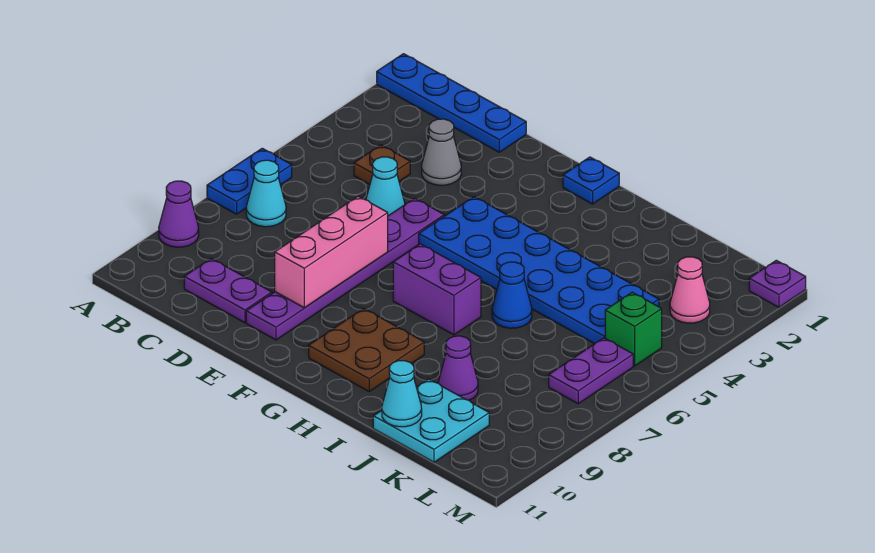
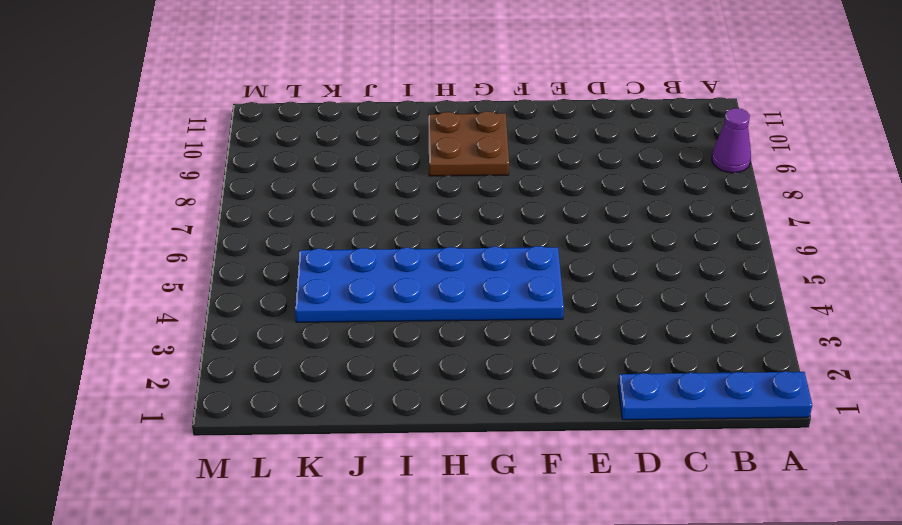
none -> blue plate A6:A7 level 1
none -> cyan cone B7 level 1
none -> brown plate C4 level 1

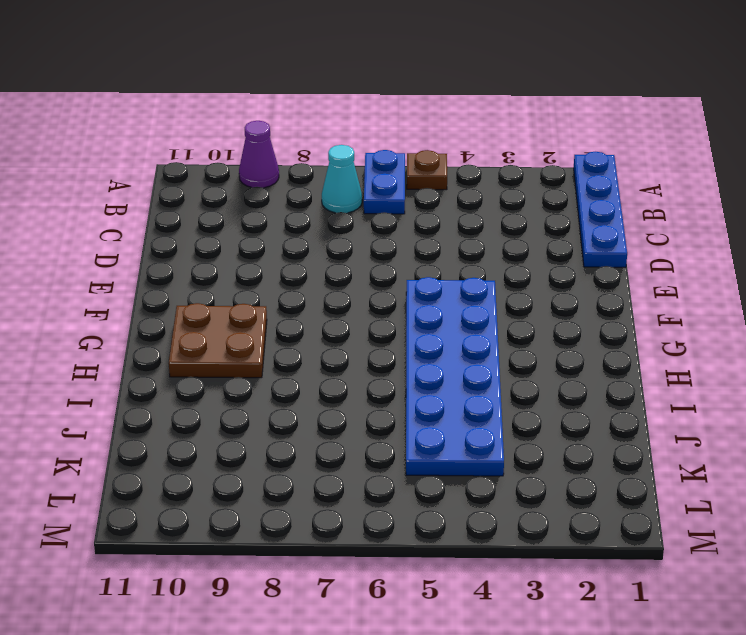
brown plate A5 level 1 -> brown plate C4 level 1
blue plate A6:B6 level 1 -> blue plate A6:A7 level 1
none -> purple plate C10:D10 level 1
none -> grey cone D3 level 1
none -> cyan cone D5 level 1

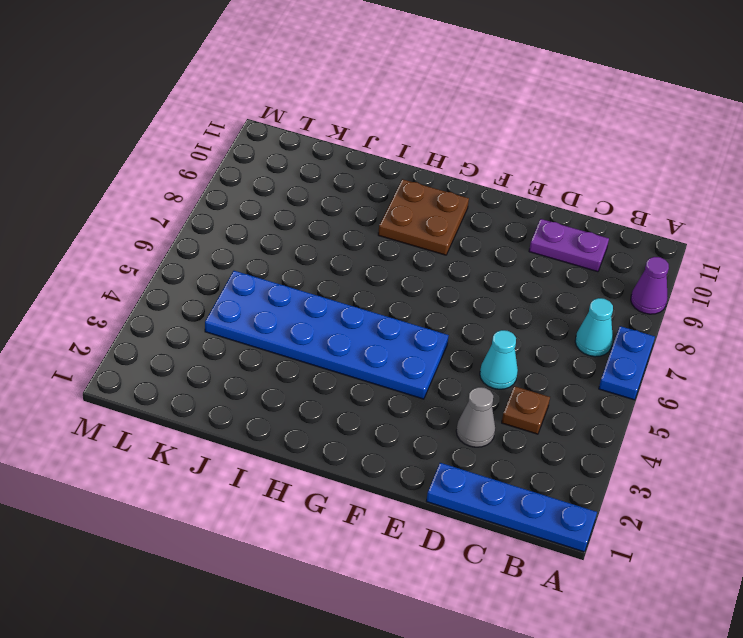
none -> purple plate E5:E10 level 1
none -> blue plate G1 level 1
none -> purple brick G7:H7 level 1

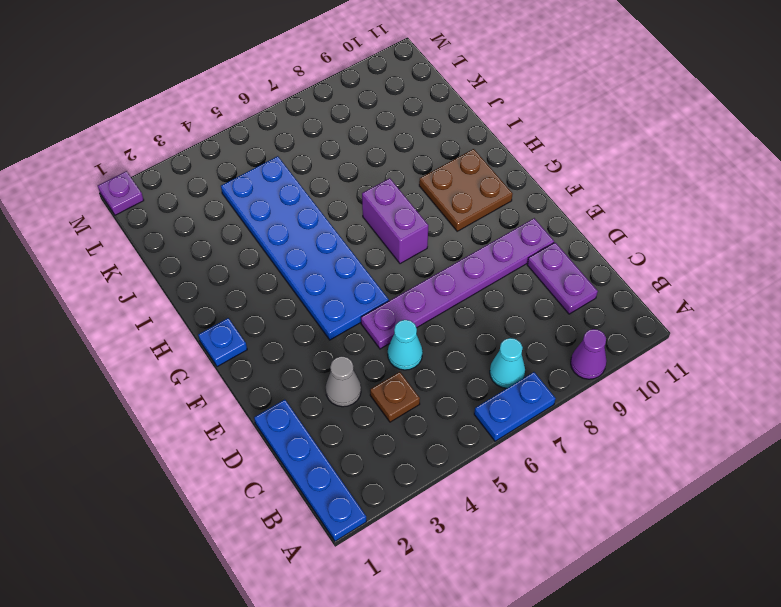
none -> blue cone I6 level 1
none -> purple cone J9 level 1
none -> cyan plate J10:K11 level 1

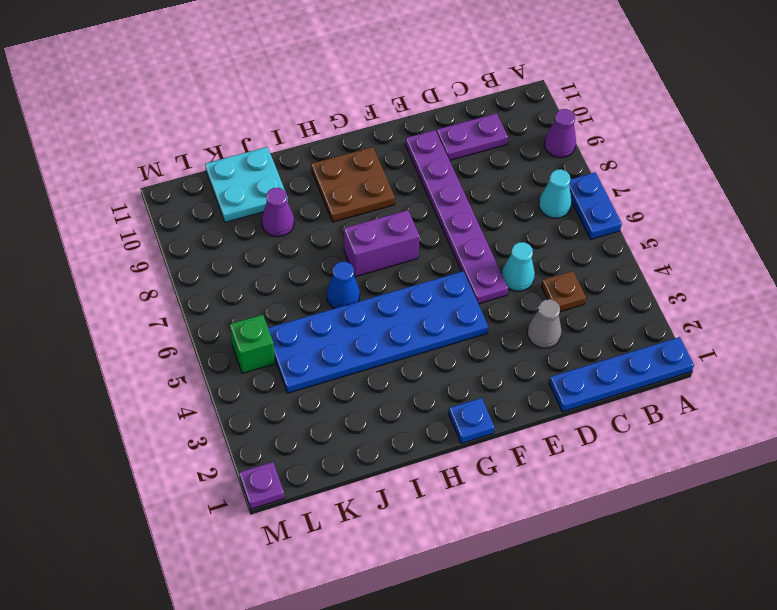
none -> pink cone L3 level 1
none -> purple plate L6:L7 level 1
none -> pink brick E7:E9 level 2

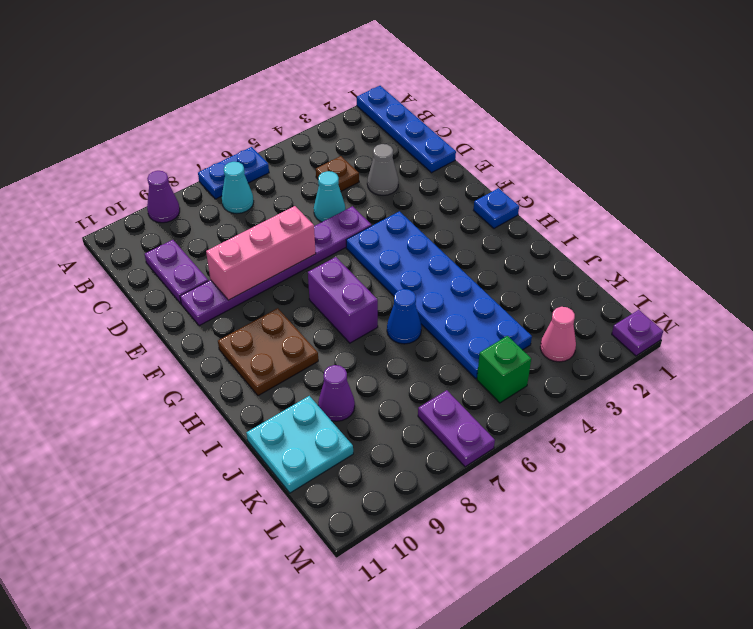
purple plate L7:M7 level 1 -> purple plate L6:L7 level 1
none -> cyan cone J11 level 2

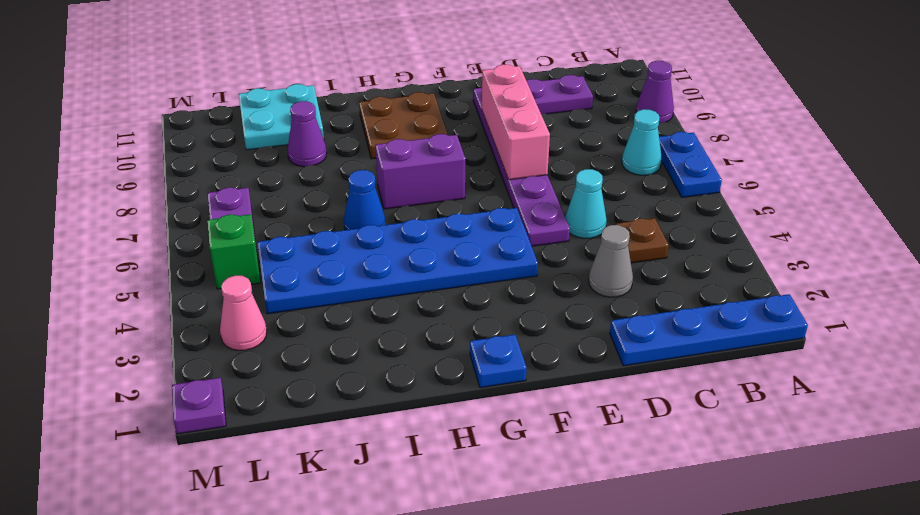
none -> cyan cone J11 level 2

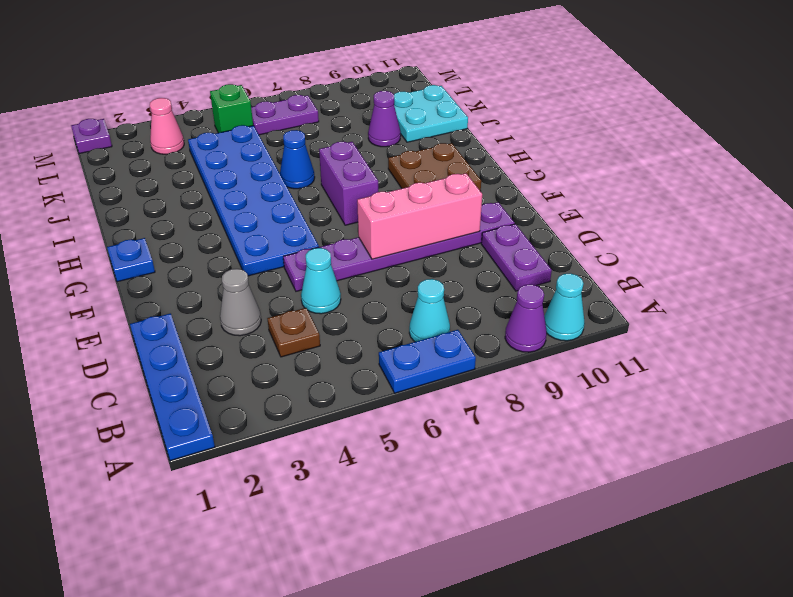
cyan cone A10 level 1 -> cyan cone J11 level 2

